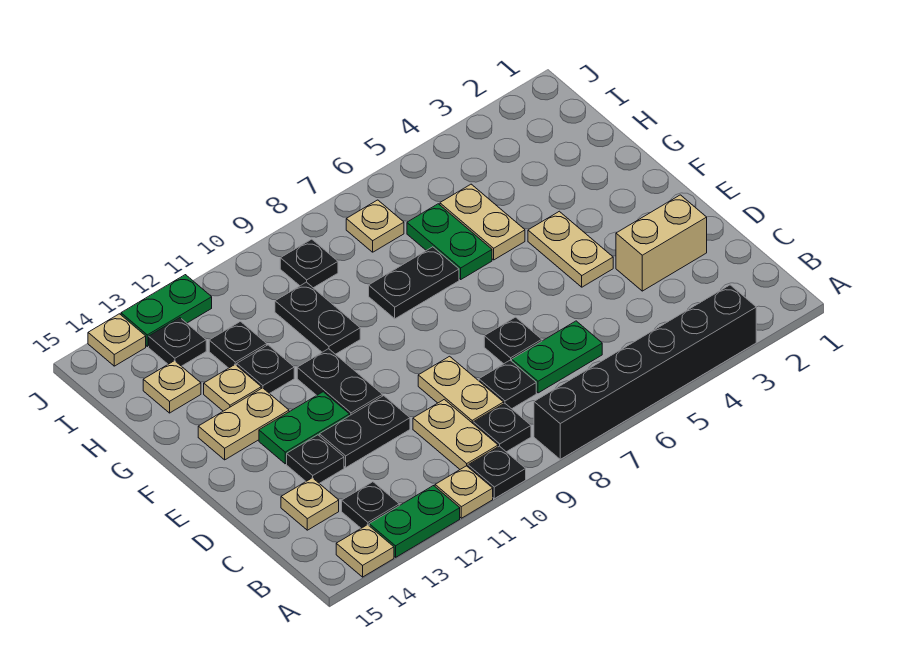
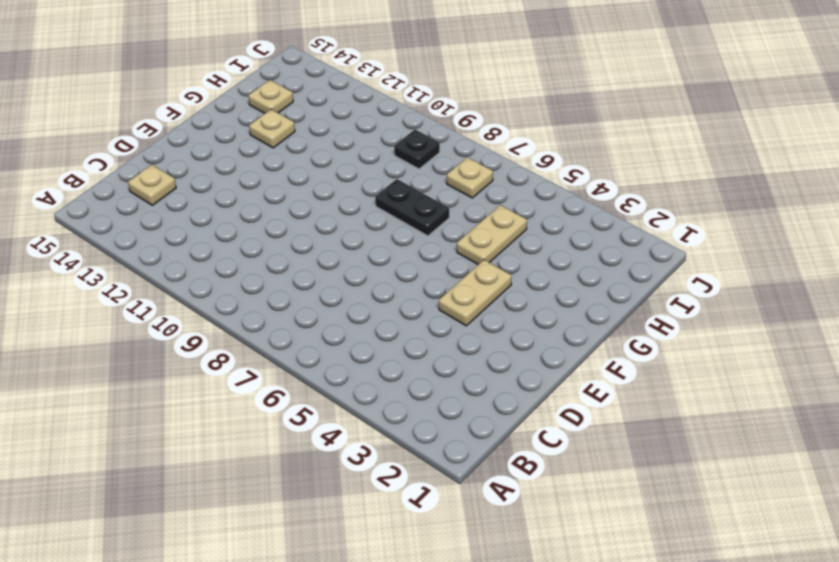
none -> black brick A3:A8 level 1
none -> black plate A10 level 1
none -> tan plate A11 level 1
none -> green plate A12:A13 level 1

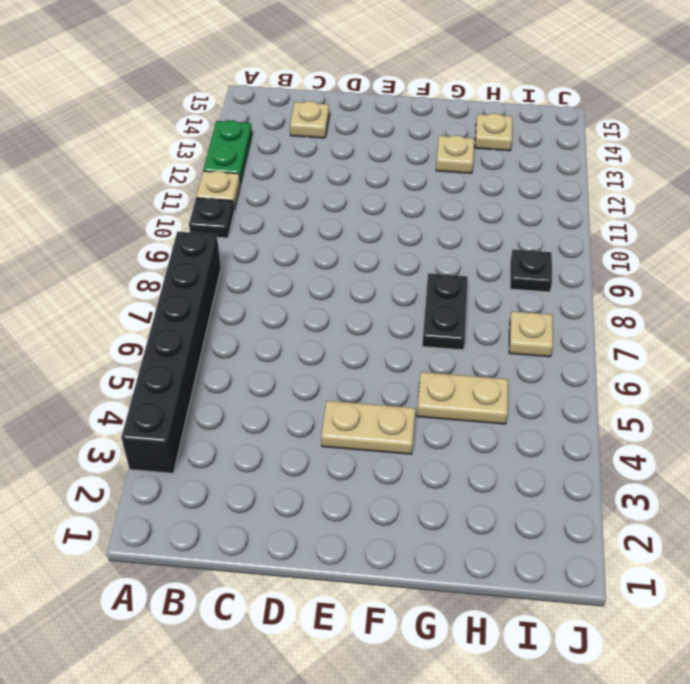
none -> tan plate A14 level 1
none -> black plate B9 level 1
none -> tan plate B10:C10 level 1
none -> black plate B13 level 1

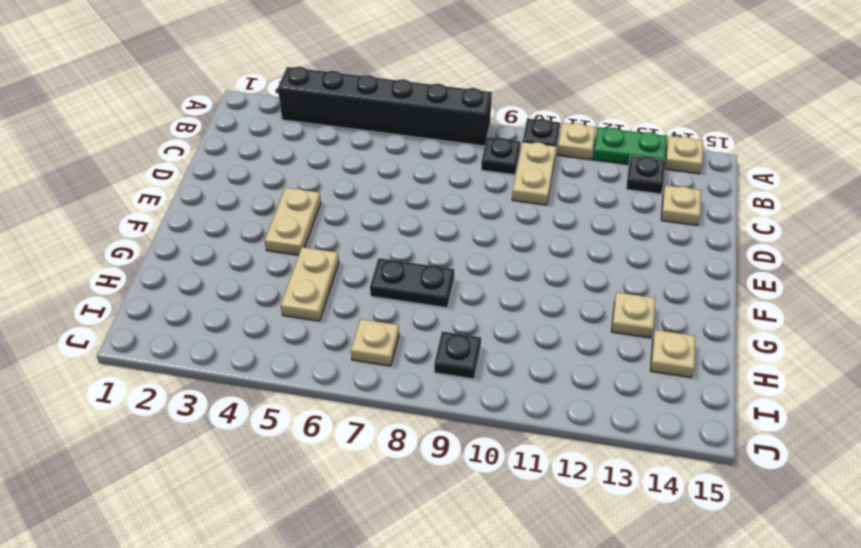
none -> green plate C6:C7 level 1
none -> black plate C8 level 1
none -> tan plate C9:D9 level 1
none -> tan brick D2:D3 level 1

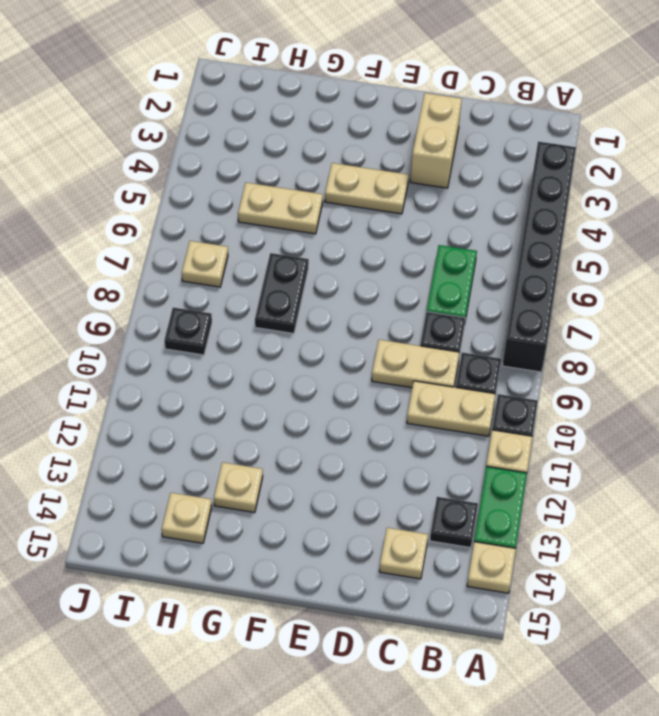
none -> black plate D7 level 1
none -> black plate D11:D12 level 1
none -> black plate D13 level 1
none -> black plate E11:F11 level 1

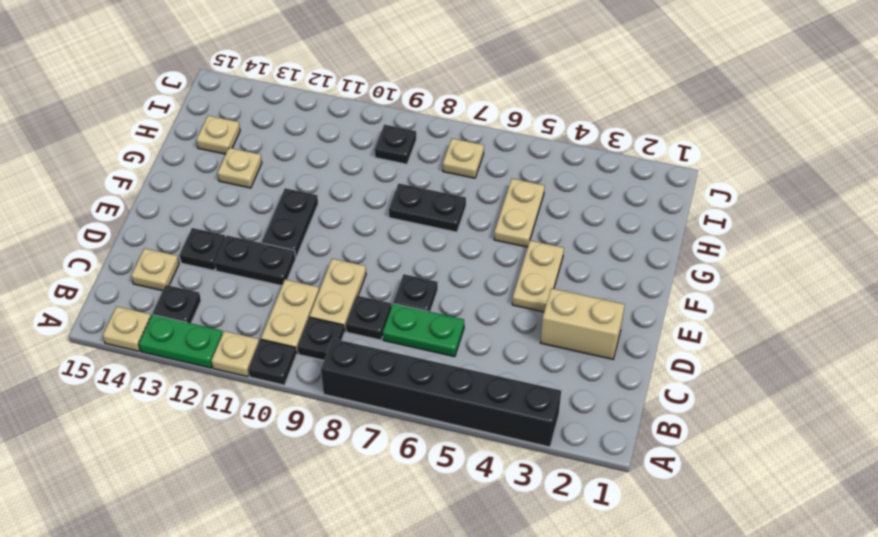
none -> green plate E12:E13 level 1
none -> tan plate F13:F14 level 1
none -> green plate G6:H6 level 1
none -> black plate G10:H10 level 1

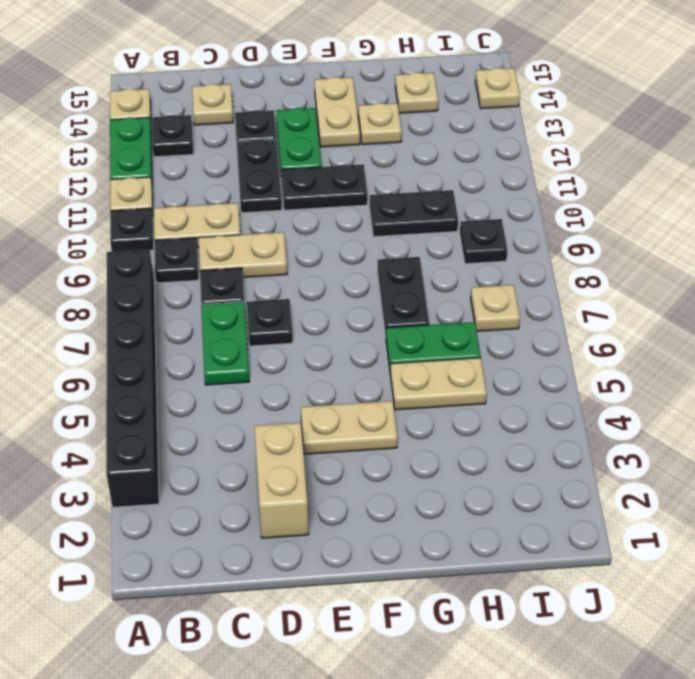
none -> black plate G12 level 1
none -> black plate H12 level 1
none -> black plate I13 level 1
none -> green plate J12:J13 level 1

